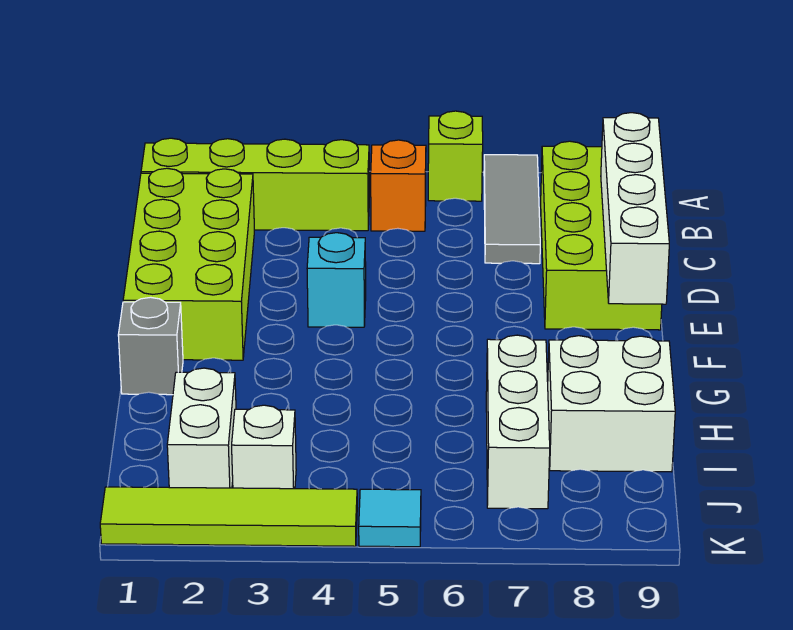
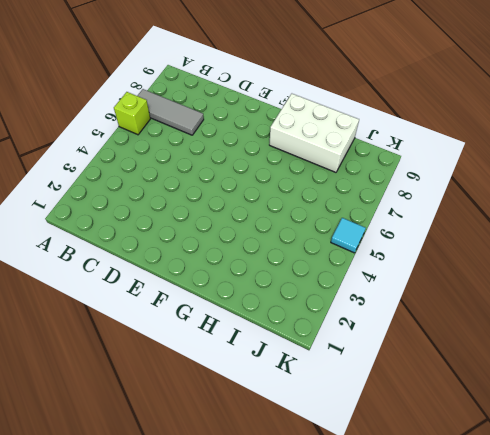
white brick G8:I9 level 1 -> white brick H8:I9 level 1
none -> lime brick B1:B4 level 1
none -> orange brick B5 level 1
none -> lime brick B8:E9 level 1

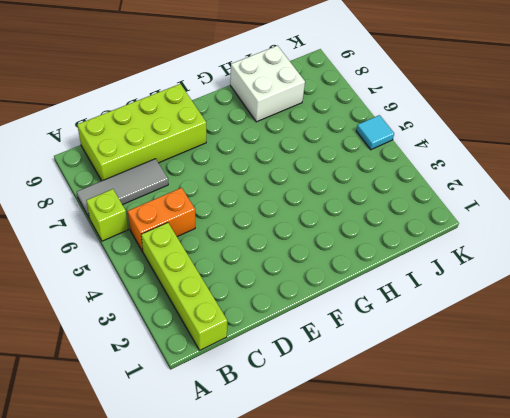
orange brick B5:C5 level 1 -> orange brick B5 level 1
none -> lime brick C1:F2 level 1
none -> cyan brick E4 level 1
none -> grey brick G1 level 1

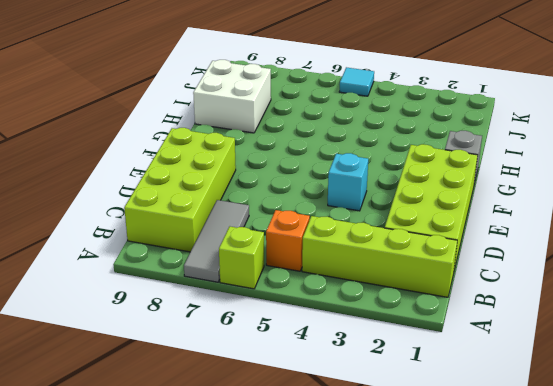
none -> white brick H7:J7 level 1
none -> white brick I2:J2 level 1
none -> white brick J3 level 1

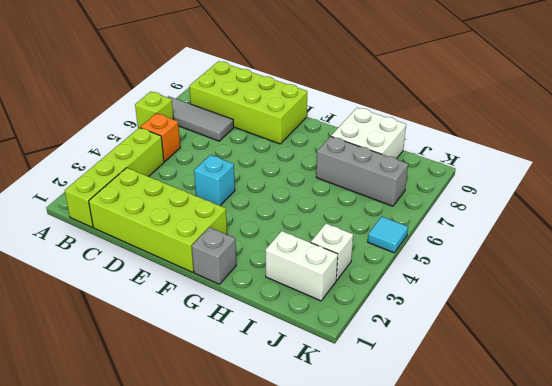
grey brick H7:J7 level 1 -> white brick H7:J7 level 1
none -> lime tile K1:K4 level 1
none -> white brick C9:F9 level 2

